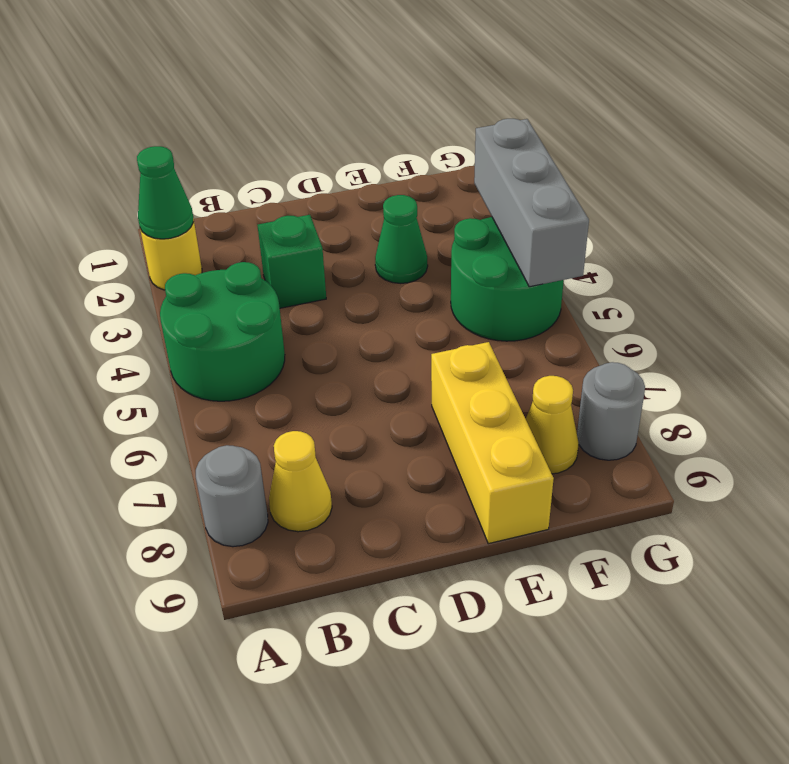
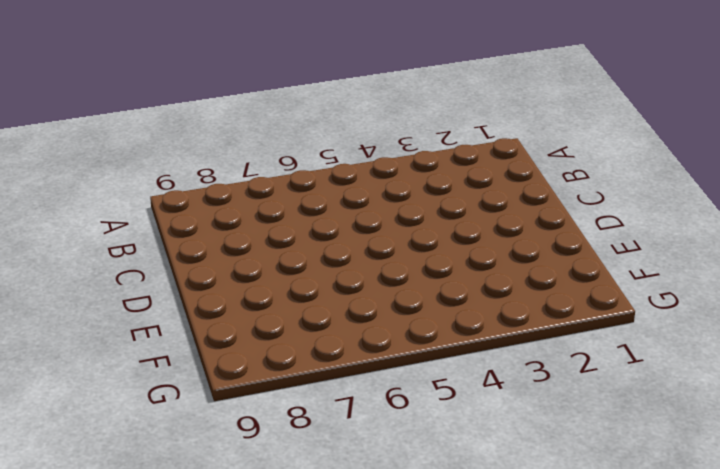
none -> yellow round brick A2 level 1
none -> green round brick A4:B5 level 1
none -> grey round brick A8 level 1

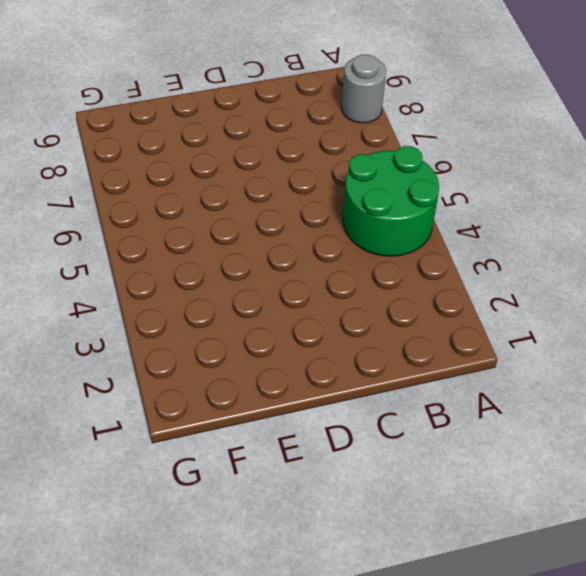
none -> yellow round brick A2 level 1
none -> yellow cone B8 level 1
none -> green brick C3 level 1

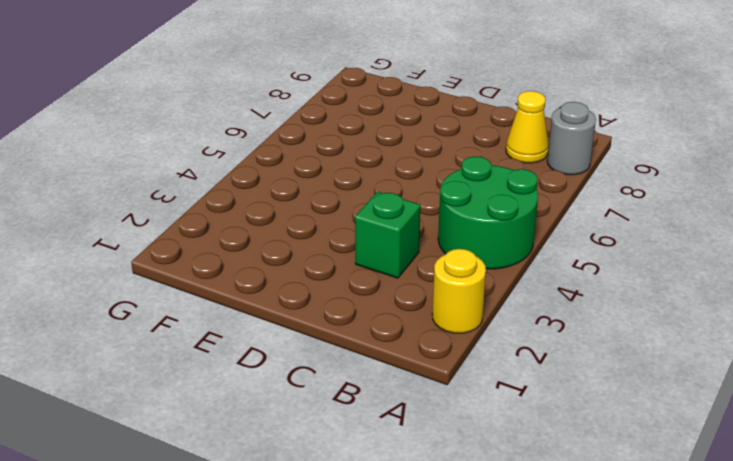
none -> green cone E3 level 1
none -> yellow brick E7:E9 level 1
none -> green round brick F4:G5 level 1

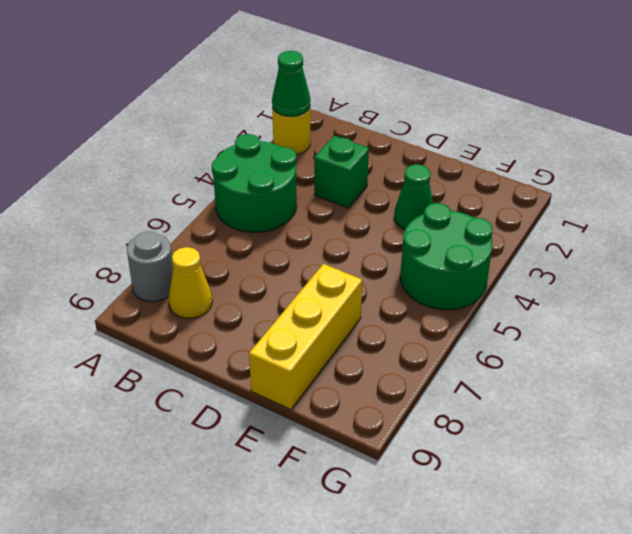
none -> yellow cone F8 level 1
none -> grey round brick G8 level 1
none -> grey brick G3:G5 level 2

